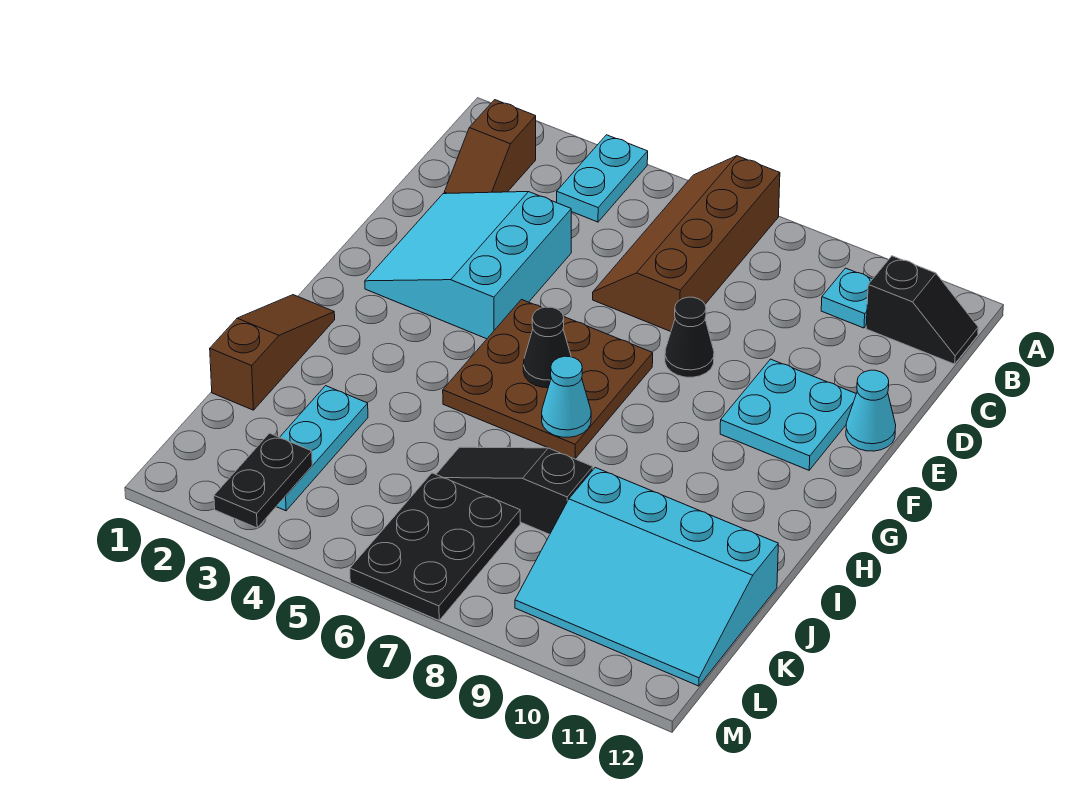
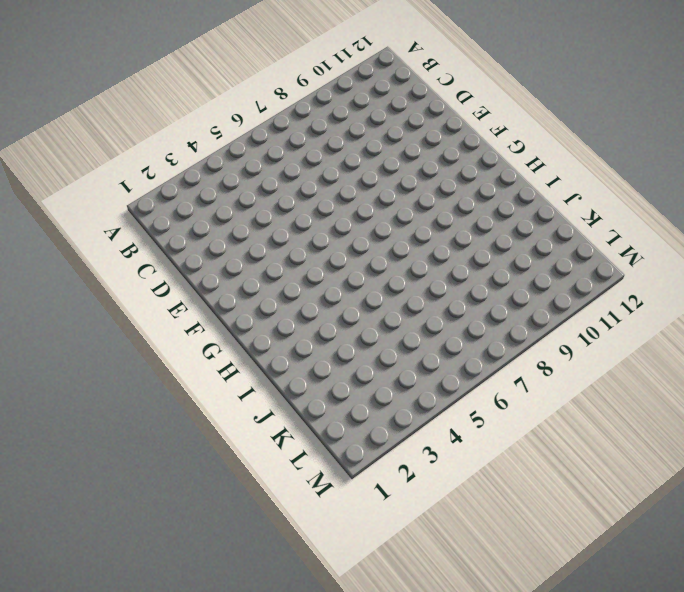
none -> cyan plate A4:B4 level 1
none -> brown slope A6:D7 level 1 top 7
none -> brown slope B2:C2 level 1 top B

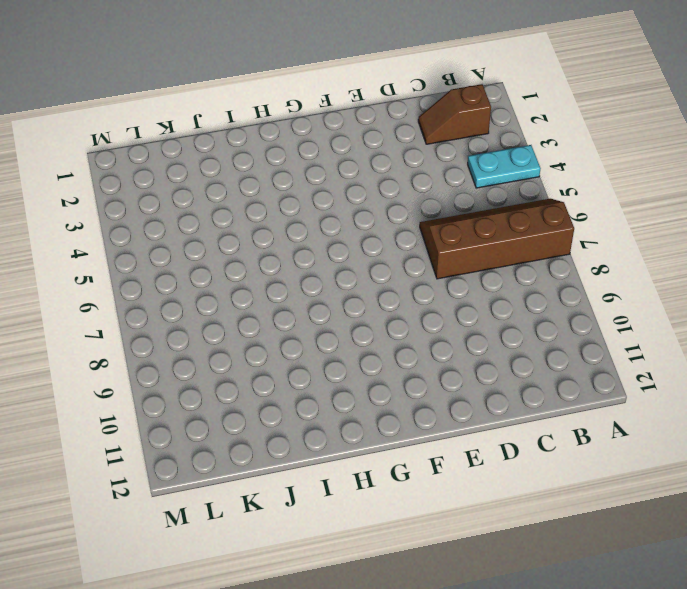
none -> cyan plate B10 level 1
none -> black slope B11:B12 level 1 top 11
none -> cyan slope D2:F4 level 1 top 4

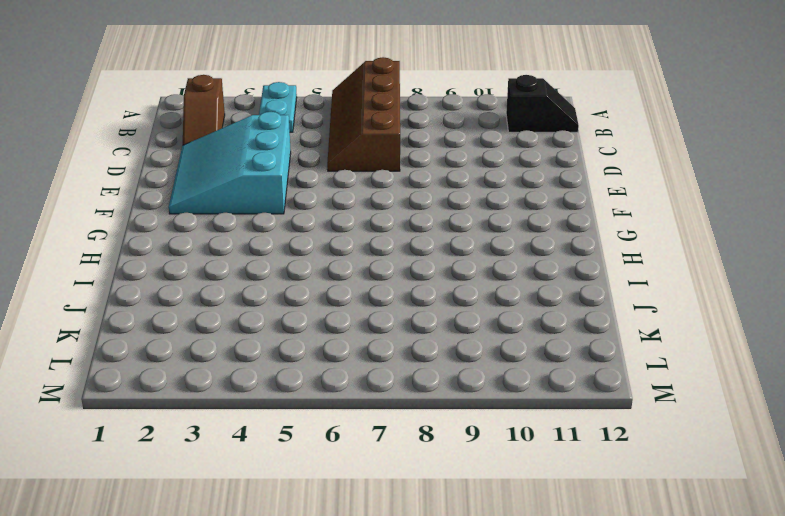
none -> cyan plate B10 level 1
none -> black cone E8 level 1
none -> cyan plate E10:F11 level 1

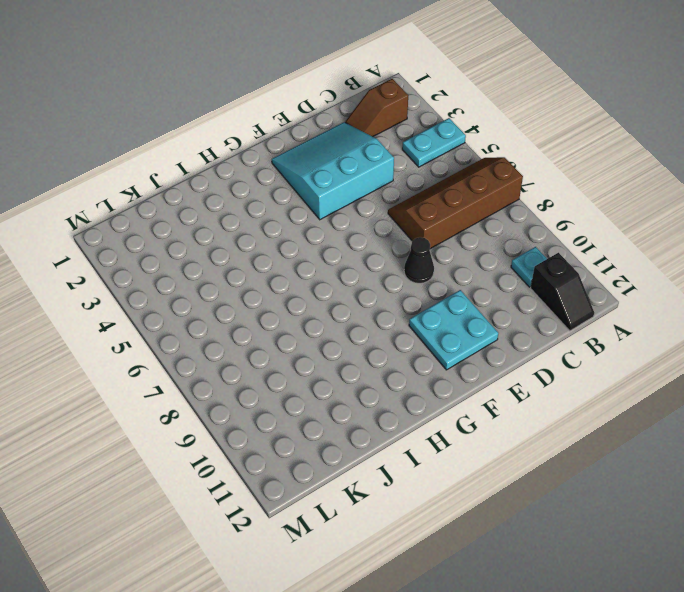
none -> cyan cone E12 level 1
none -> brown plate F5:H7 level 1
none -> brown slope H1:J1 level 1 top J

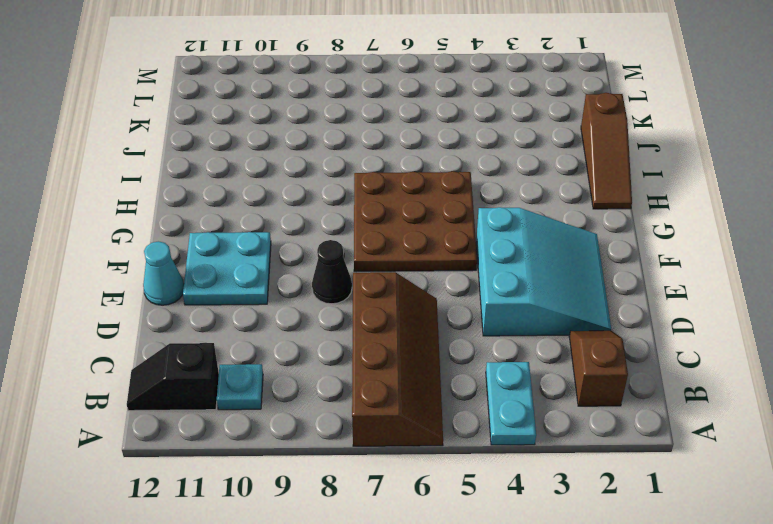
none -> cyan plate J3:L3 level 1
none -> black slope J6:J8 level 1 top 8
none -> cyan slope J9:L12 level 1 top J

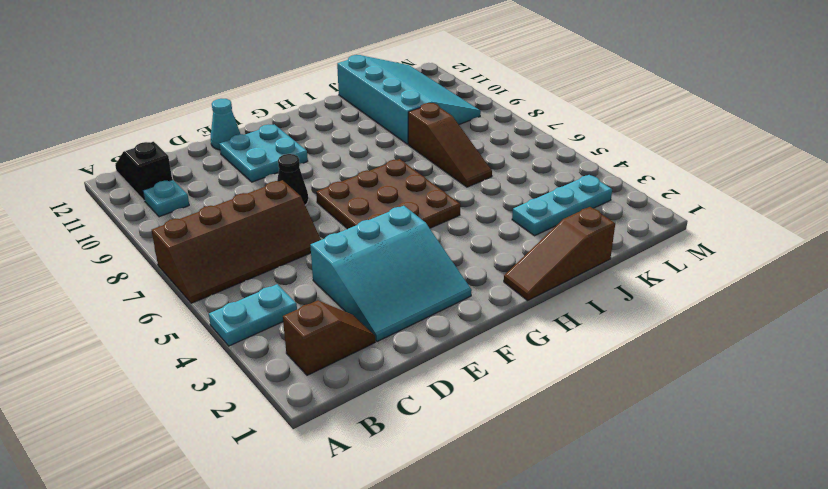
brown slope J6:J8 level 1 top 8 -> black slope J6:J8 level 1 top 8
none -> black plate K6:M7 level 1
none -> black cone G6 level 2
none -> cyan cone H7 level 2

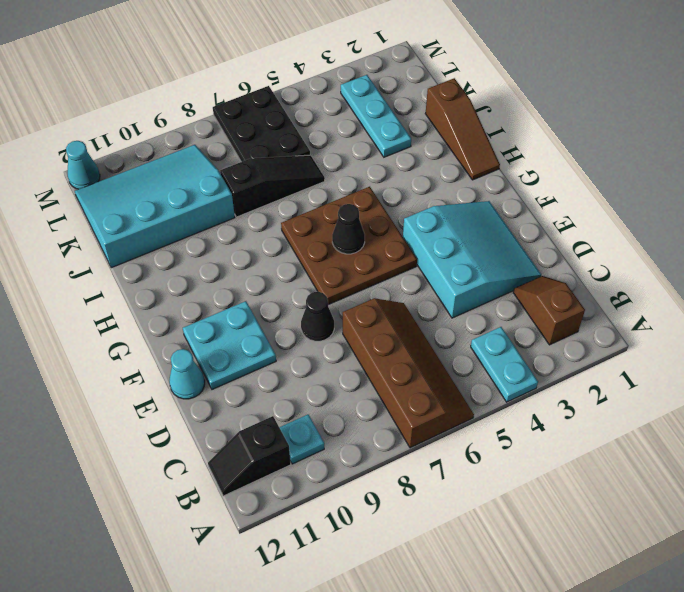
cyan cone M12 level 1 -> cyan cone H7 level 2
none -> black plate L3:M3 level 2

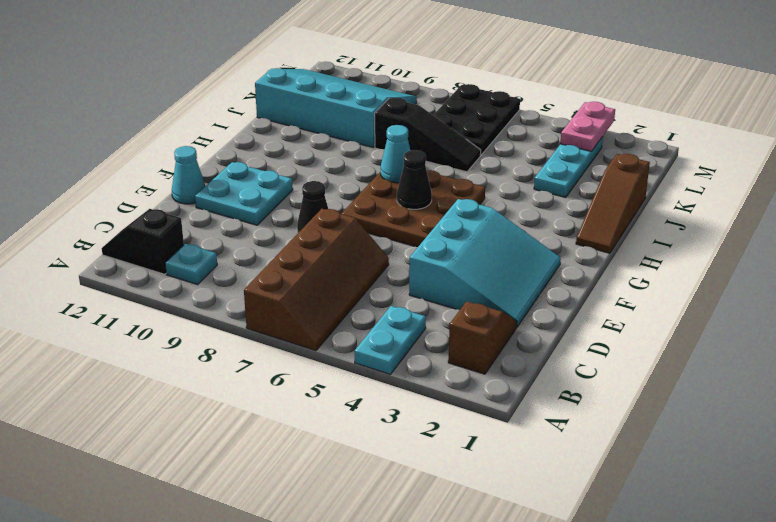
pink plate L3:M3 level 2 -> black plate L3:M3 level 2

